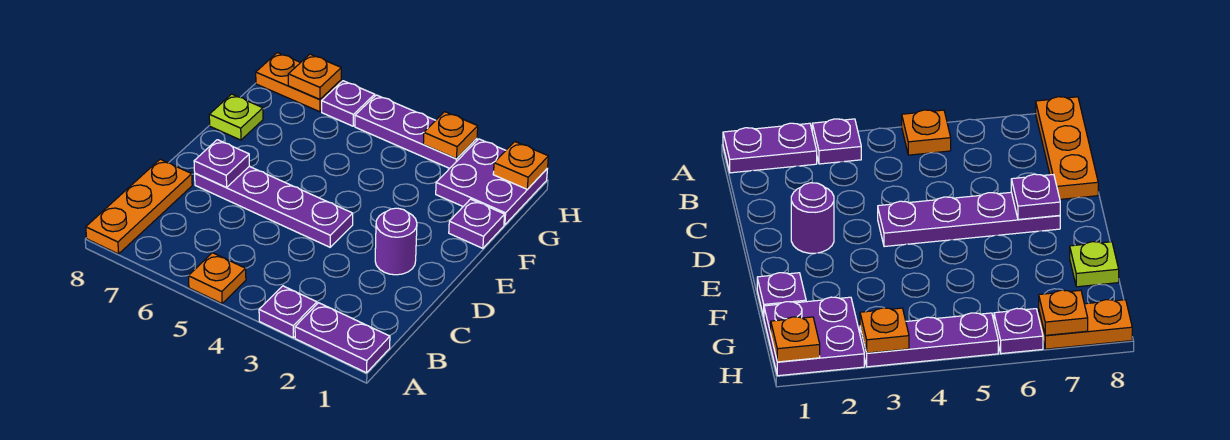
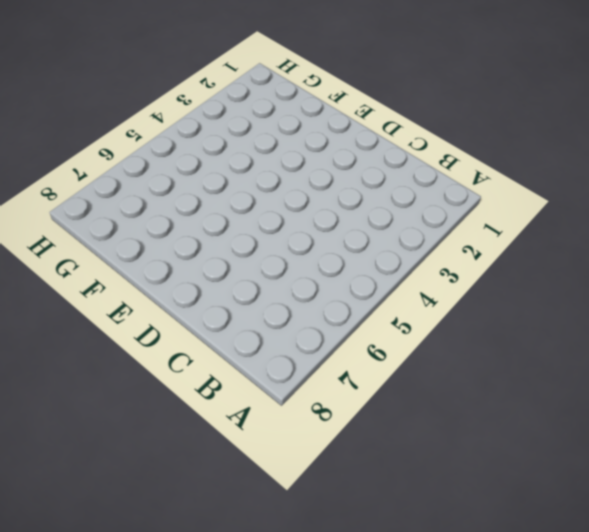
none -> purple plate A1:A2 level 1
none -> purple plate A3 level 1
none -> orange plate A5 level 1

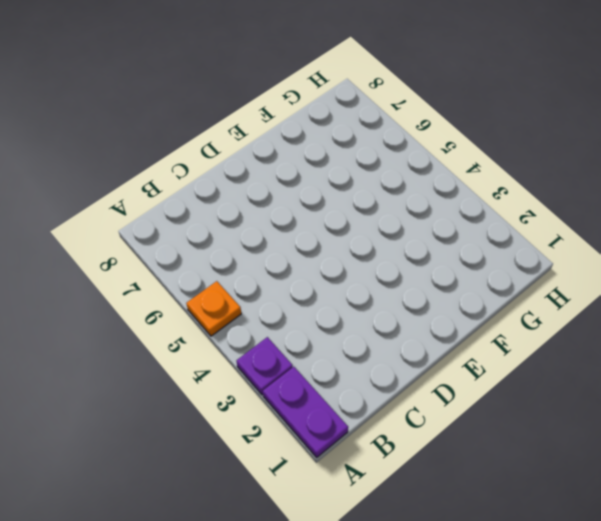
none -> orange plate A8:C8 level 1
none -> purple round brick D2 level 1
none -> purple plate D4:D7 level 1

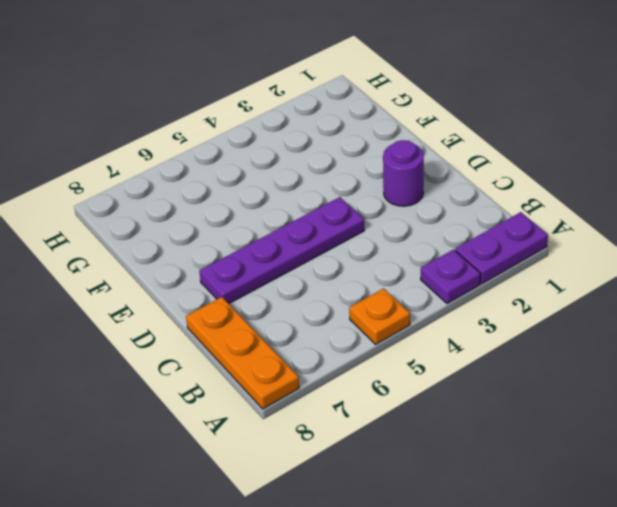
none -> purple plate F1 level 1
none -> lime plate F8 level 1
none -> purple plate G1:H2 level 1

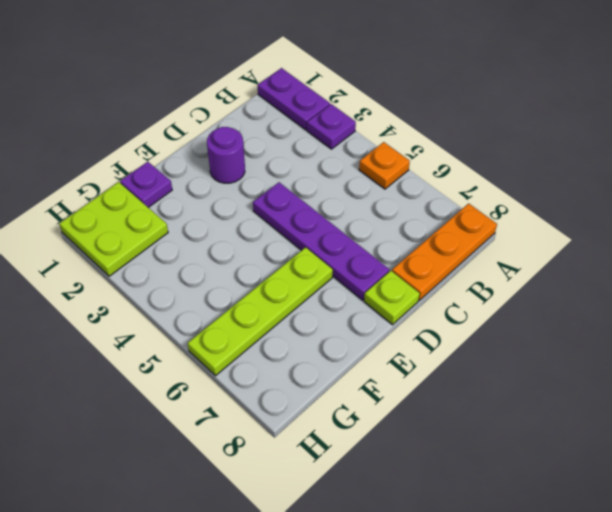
lime plate D8 level 1 -> lime plate F8 level 1
lime plate E6:H6 level 1 -> purple plate H6 level 1
lime plate G1:H2 level 1 -> purple plate G1:H2 level 1
none -> purple plate H3:H5 level 1
none -> orange plate H7:H8 level 1
none -> purple plate D7 level 2

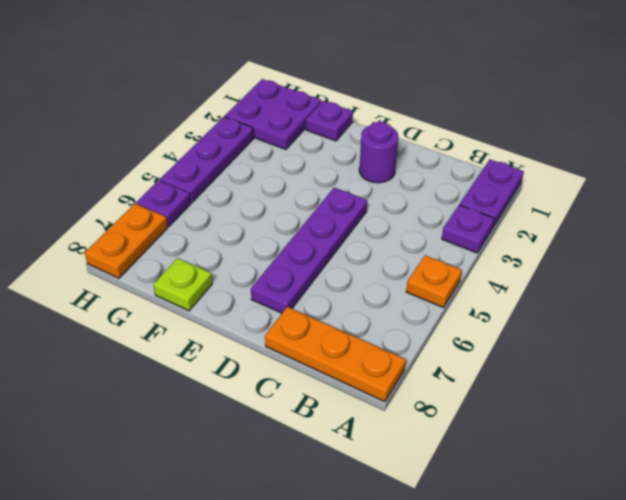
none -> purple plate D7 level 2
none -> orange plate H1 level 2
none -> orange plate H3 level 2

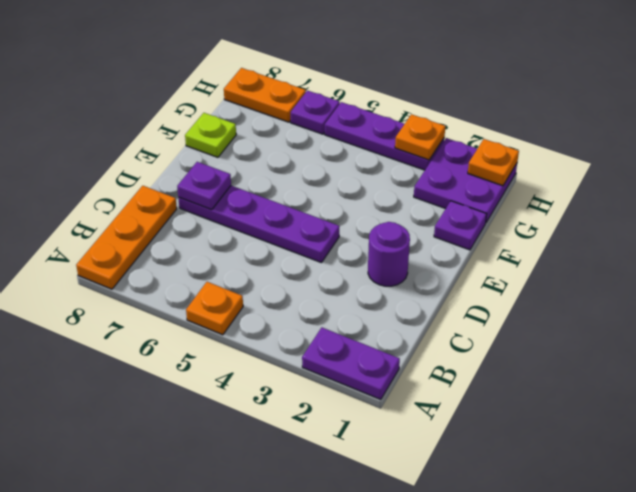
none -> purple plate A3 level 1
none -> orange plate H7 level 2

